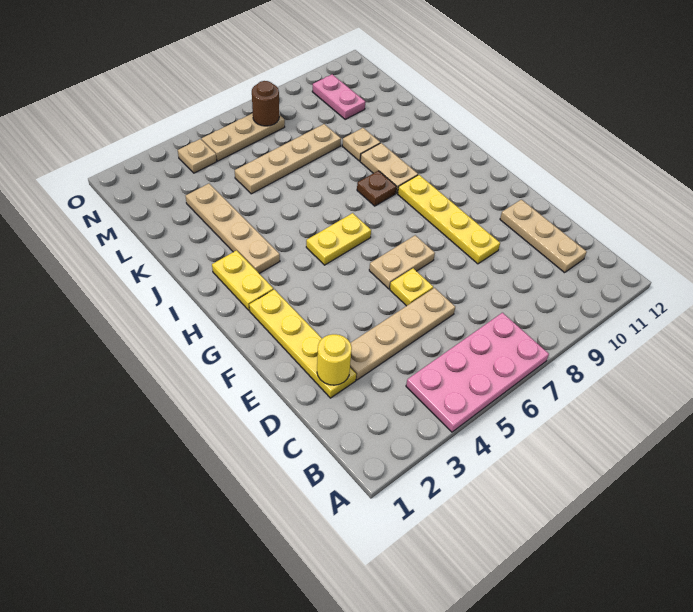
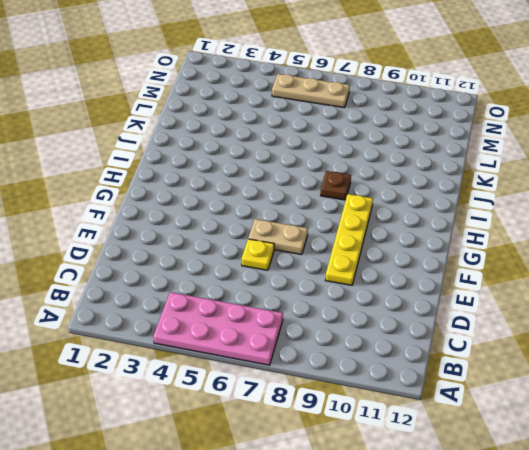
none -> tan plate C11:E11 level 1
none -> yellow plate D2:G2 level 1
none -> tan plate D3:D6 level 1

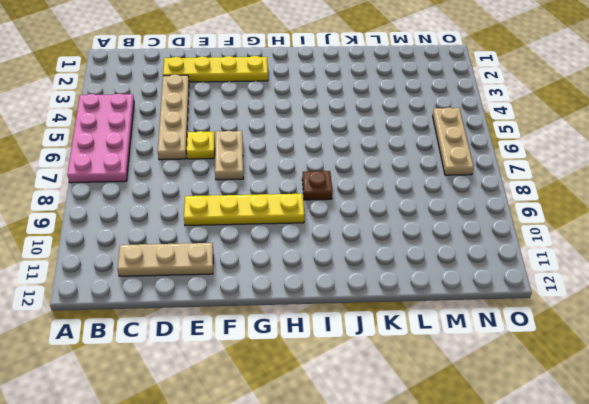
none -> yellow plate H2:I2 level 1
none -> yellow plate H5:H6 level 1
none -> tan plate I3:L3 level 1

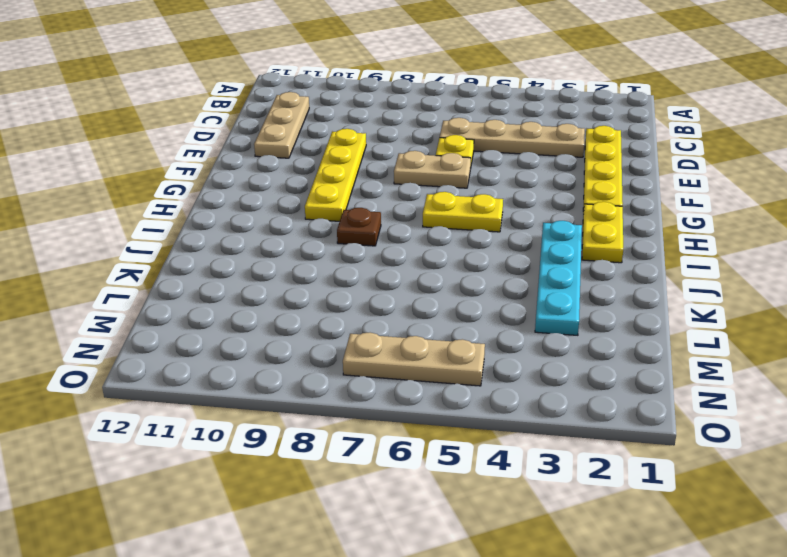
cyan plate I3:L3 level 1 -> tan plate I3:L3 level 1
none -> pink plate A4:B7 level 1
none -> tan plate I9:J9 level 1
none -> tan plate K9 level 1

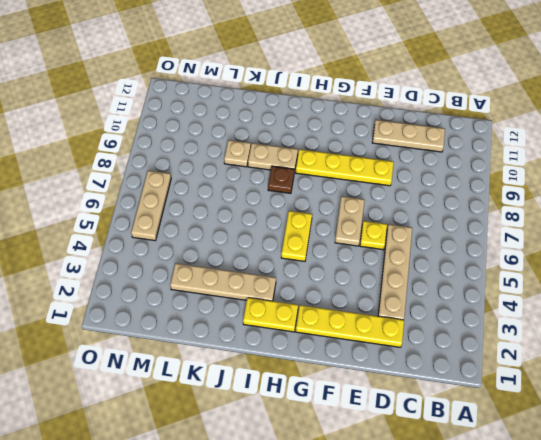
none -> pink plate A4:B7 level 1
none -> tan plate L5:L8 level 1
none -> pink plate M10:N10 level 1

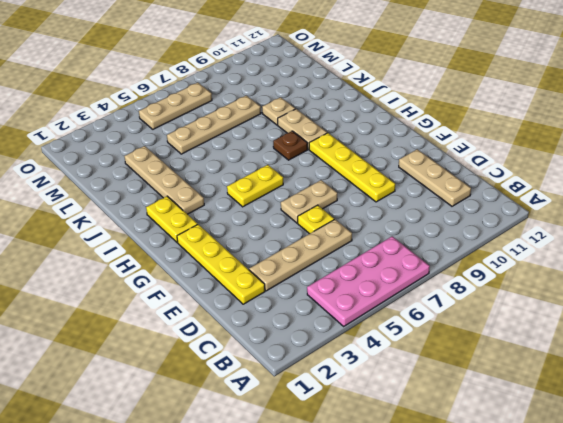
none -> pink plate M10:N10 level 1
none -> tan plate N4 level 1
none -> yellow round brick D2 level 2

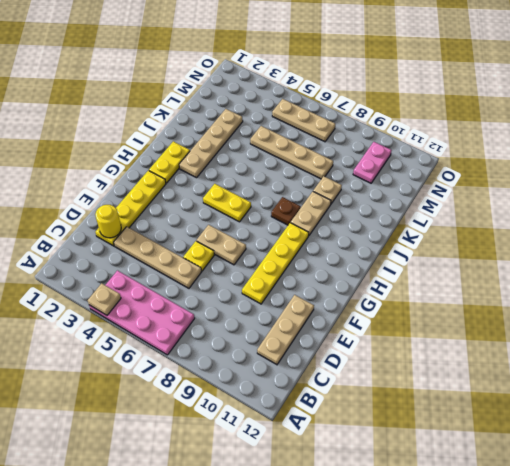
tan plate A4 level 2 -> tan plate N4 level 1
none -> brown round brick N7 level 2

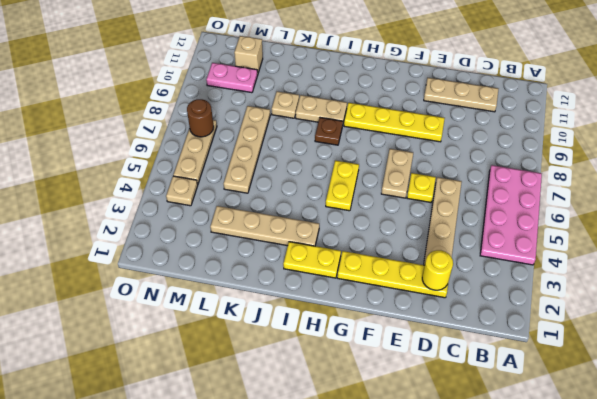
tan brick M11 level 1 -> none

